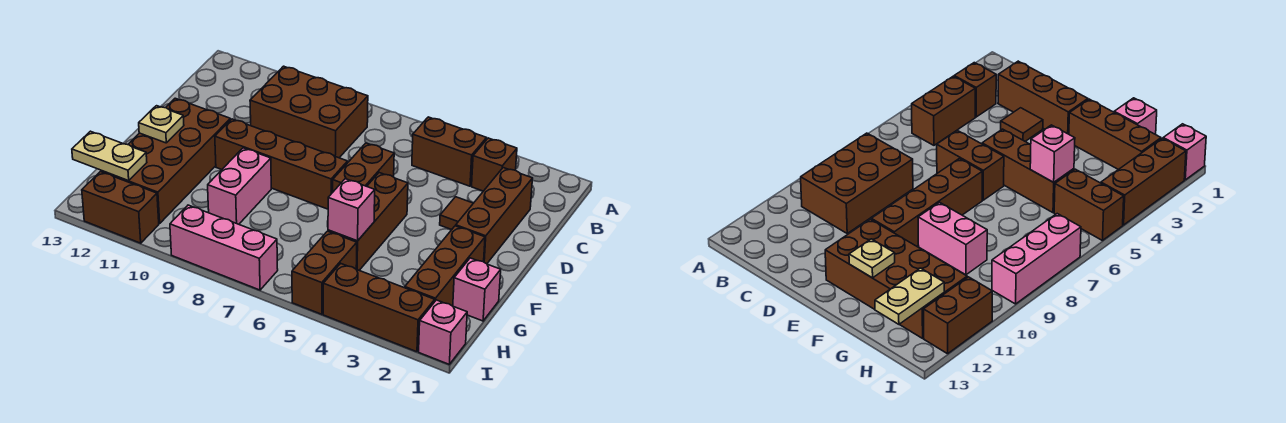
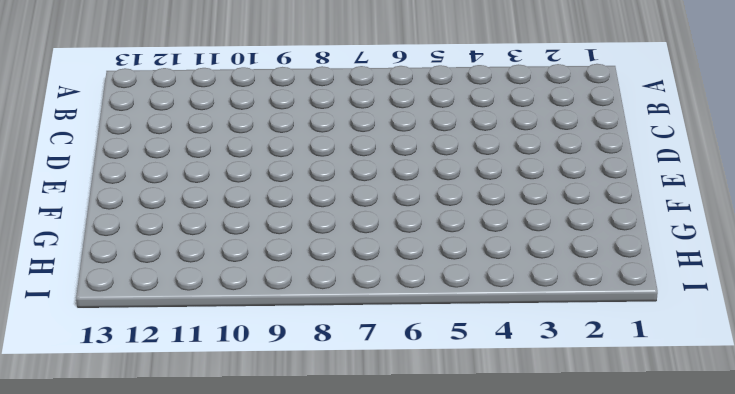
none -> brown brick B3 level 1
none -> brown brick B4:B5 level 1
none -> brown brick B8:C10 level 1

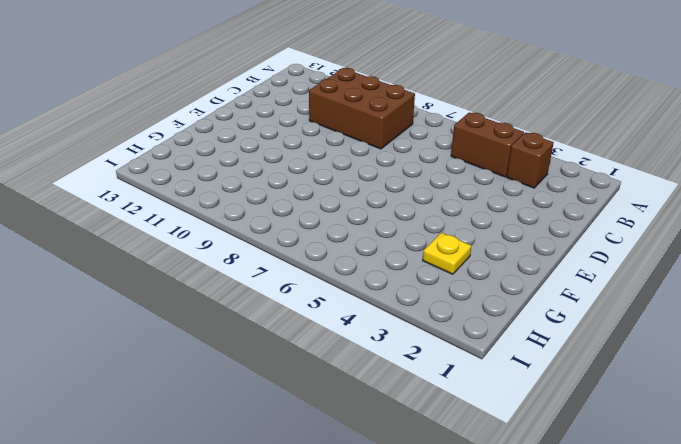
yellow plate G3 level 1 -> none
none -> brown brick C2:E2 level 1
none -> brown tile D3 level 1
none -> brown brick D6:E6 level 1

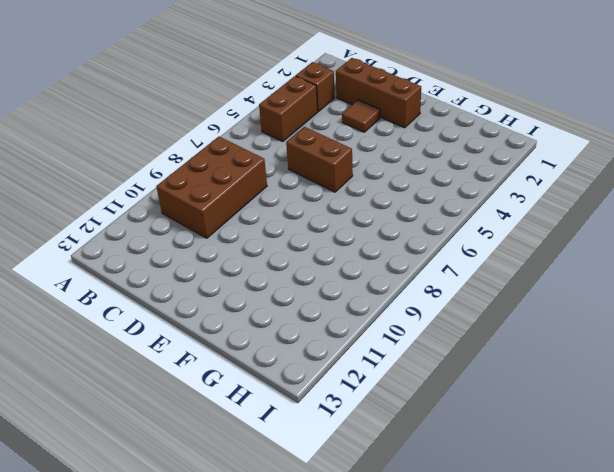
none -> brown brick E5:G5 level 1
none -> brown brick E7:E10 level 1
none -> brown brick E11:H12 level 1

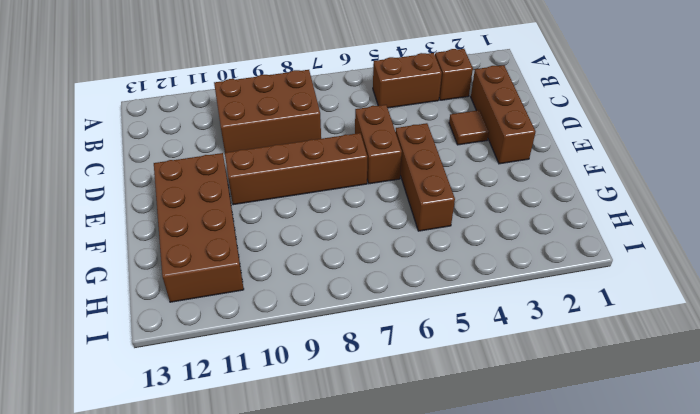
none -> brown brick F2:H2 level 1
none -> pink brick F9:G9 level 1
none -> pink brick G1 level 1

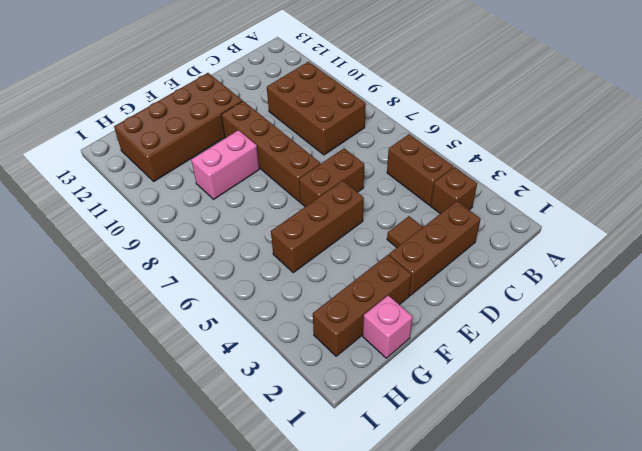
none -> brown brick H5:I5 level 1
none -> pink brick I1 level 1
none -> brown brick I2:I4 level 1

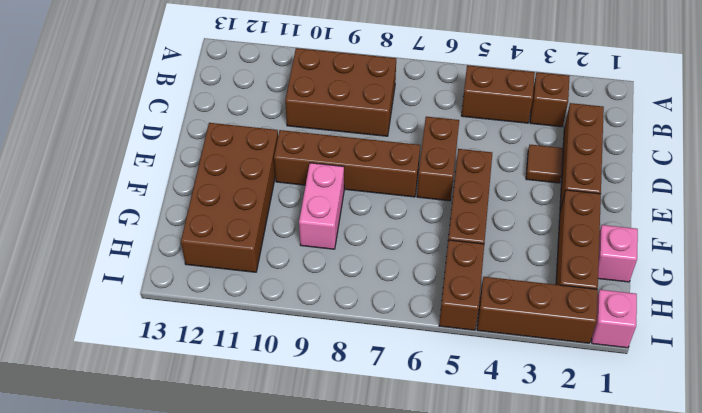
none -> pink brick I7:I9 level 1
none -> brown brick I11:I12 level 1
none -> tan plate F12 level 2

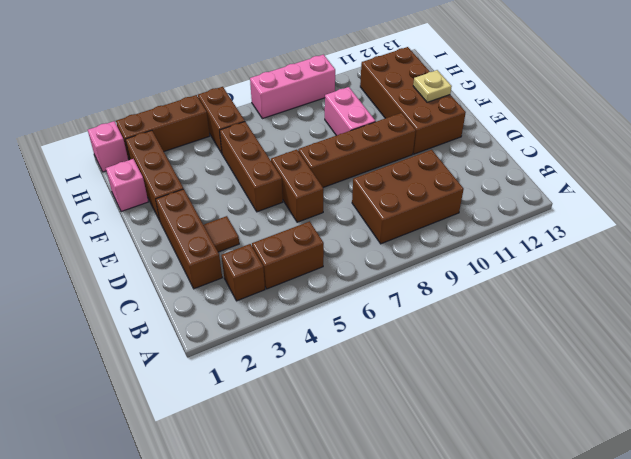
none -> brown brick I11:I12 level 1
none -> pink brick G5 level 2
none -> tan plate H12:H13 level 2

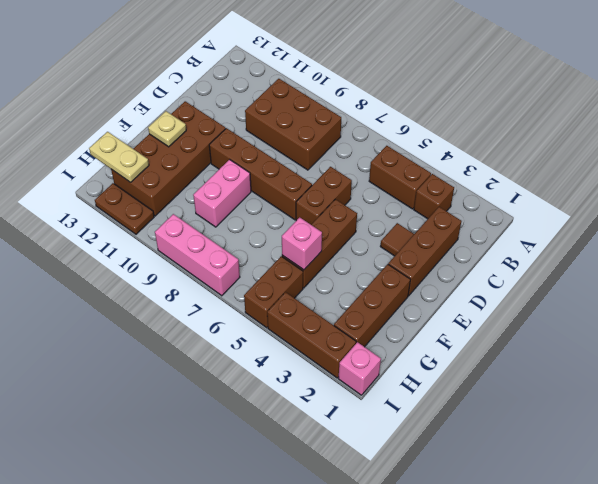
brown plate I11:I12 level 1 -> brown brick I11:I12 level 1
none -> pink brick G1 level 1

